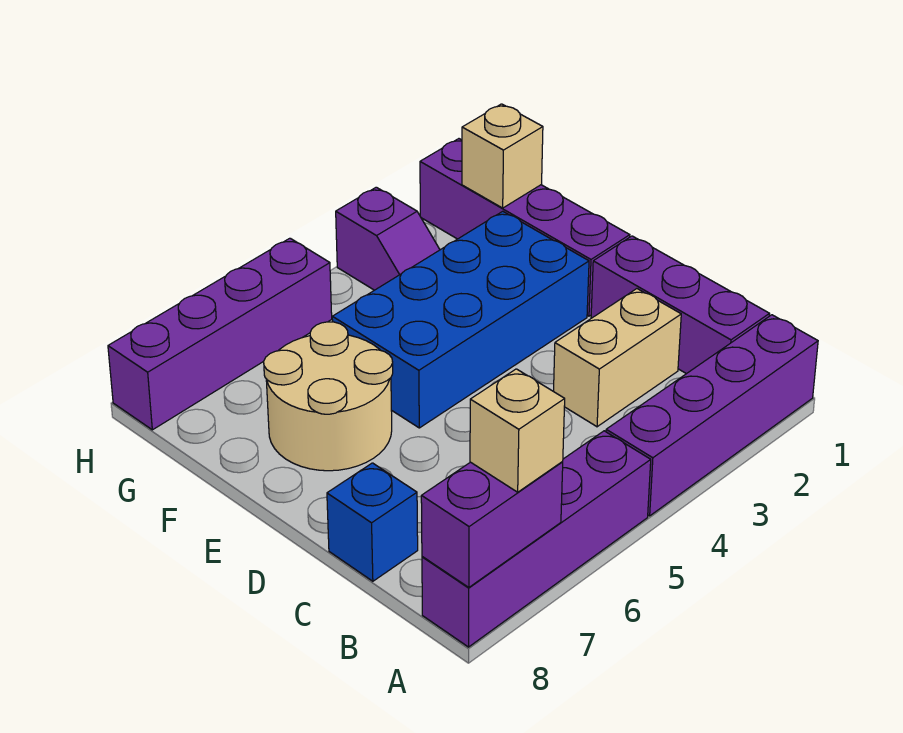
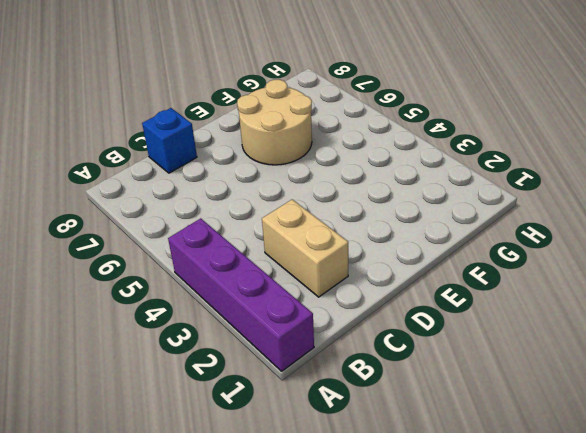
none -> purple brick A5:A8 level 1
none -> purple brick B1:D1 level 1
none -> purple brick E1:H1 level 1

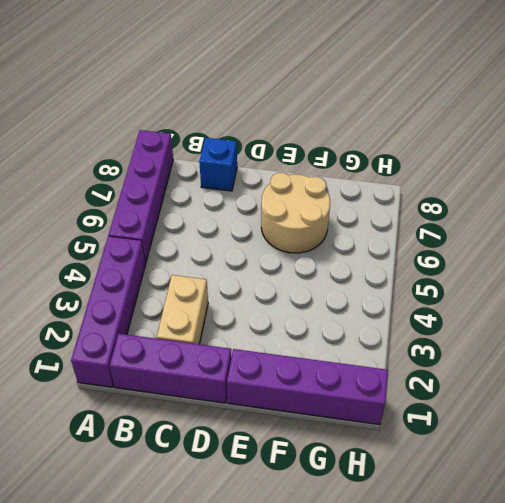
none -> blue brick E2:F5 level 1
none -> purple slope G3:H3 level 1 top H
none -> purple brick H5:H8 level 1

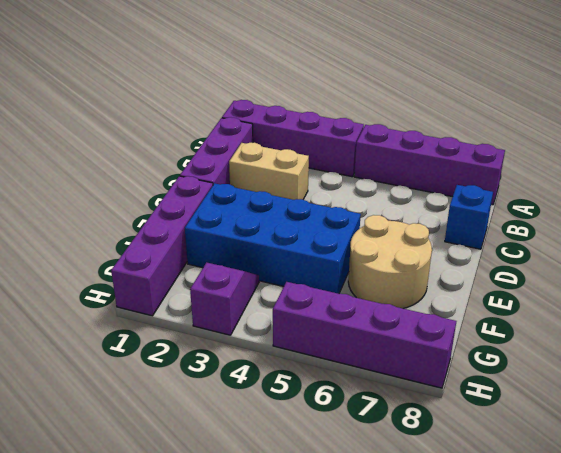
none -> purple brick A7:A8 level 2
none -> tan brick G1 level 2
none -> tan brick A7 level 3

